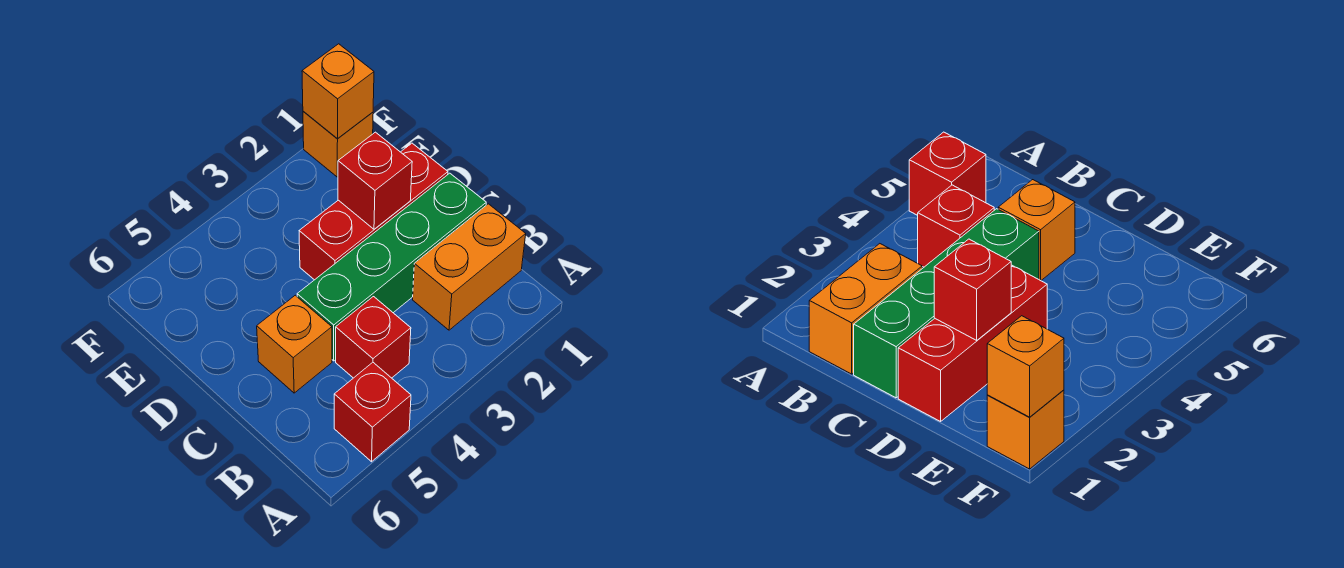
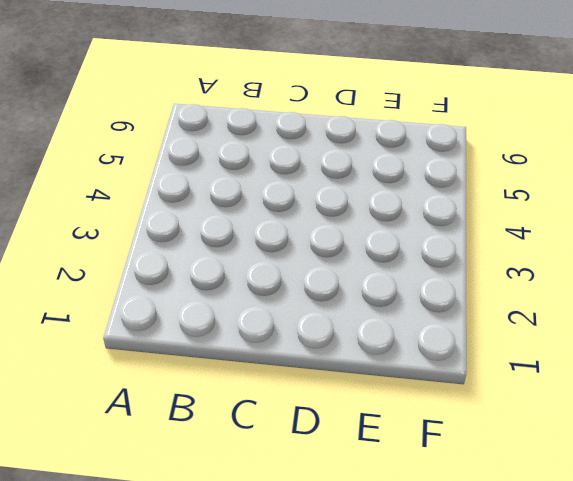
none -> red brick A5 level 1
none -> orange brick B1:B2 level 1

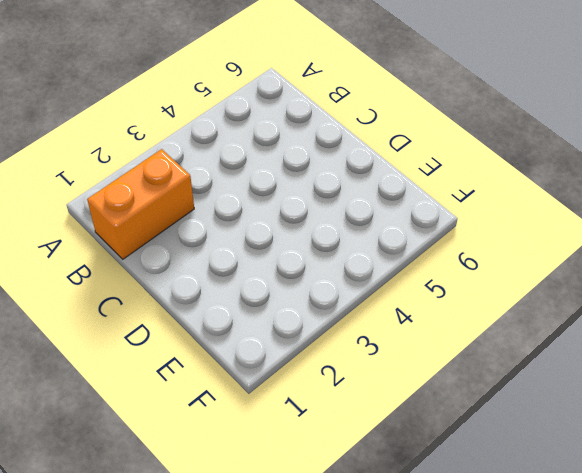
none -> red brick A5 level 1
none -> red brick B4 level 1

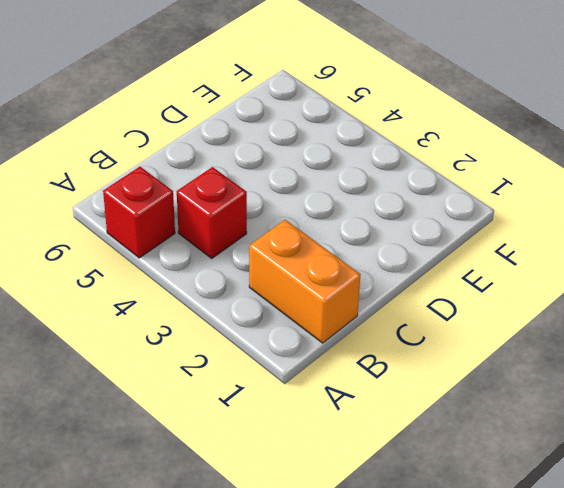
none -> green brick C1:C4 level 1
none -> orange brick C5 level 1

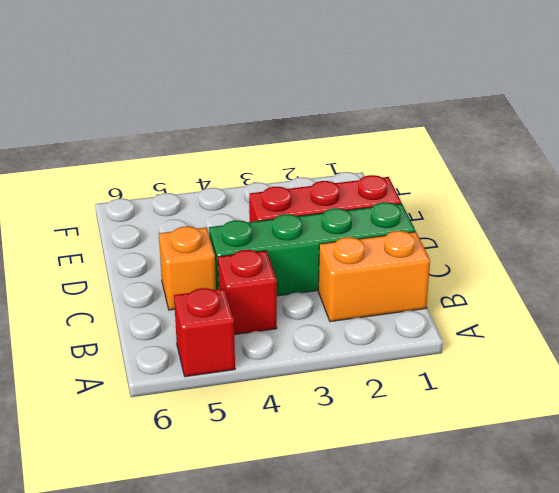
none -> orange brick F1 level 1
none -> red brick D2 level 2

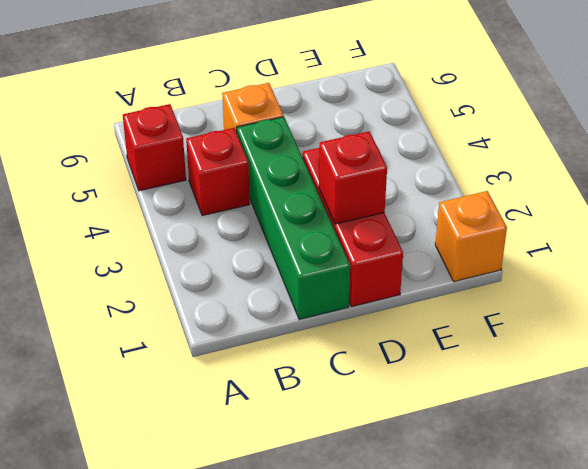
none -> orange brick B1:B2 level 1
none -> orange brick F1 level 2

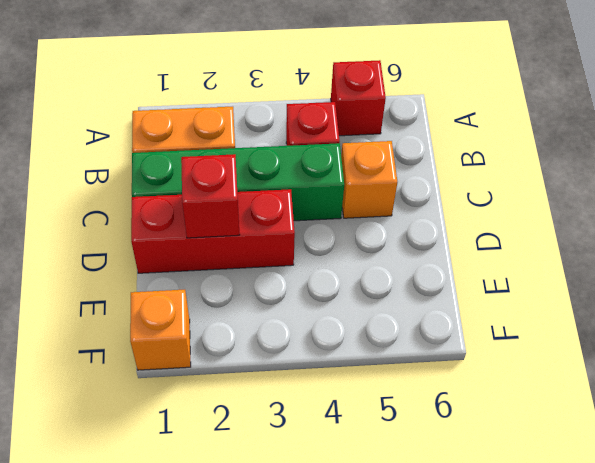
none -> orange brick F1 level 2

